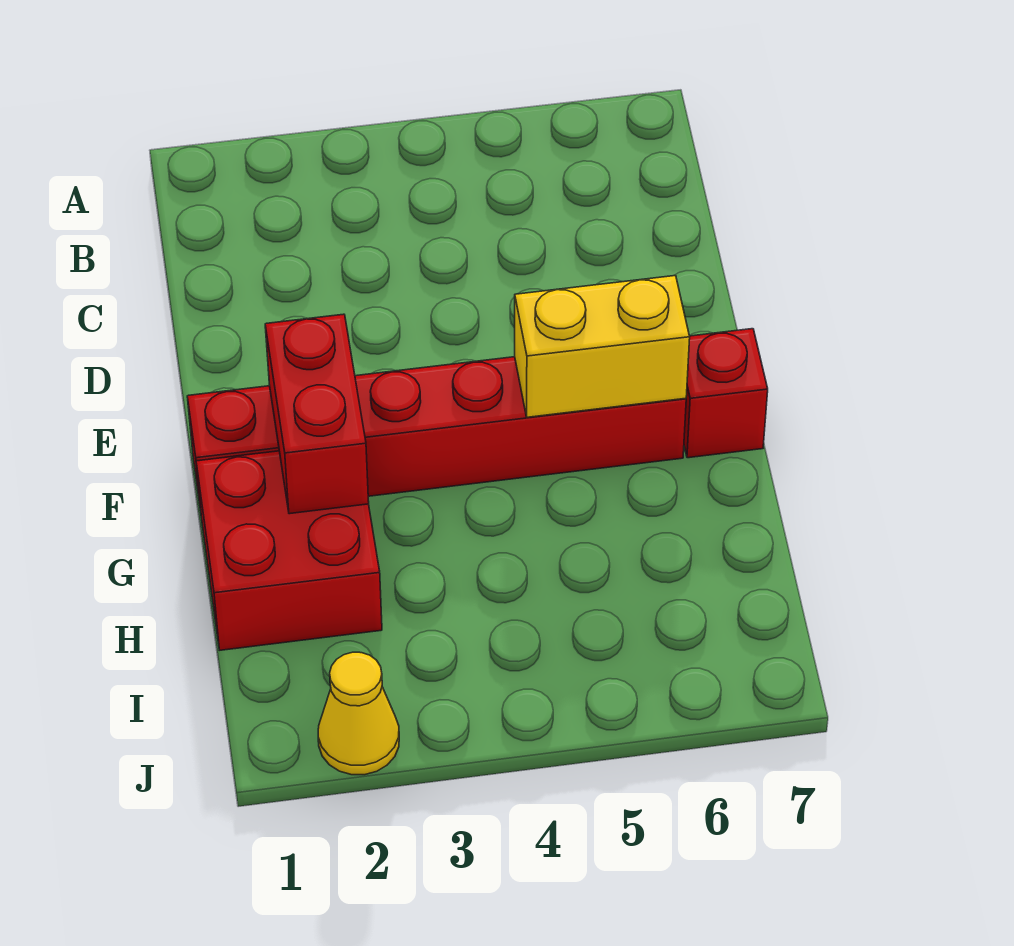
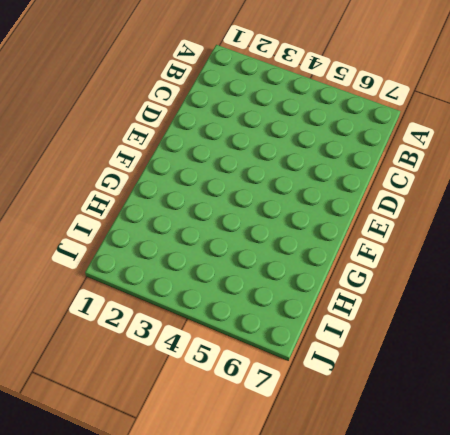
none -> red brick F1:F6 level 1
none -> red brick F7 level 1

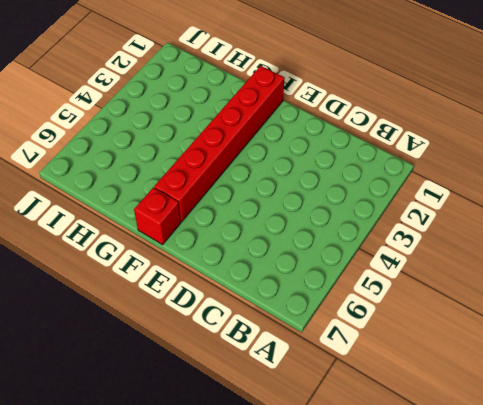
none -> red brick G1:H2 level 1
none -> yellow cone J2 level 1

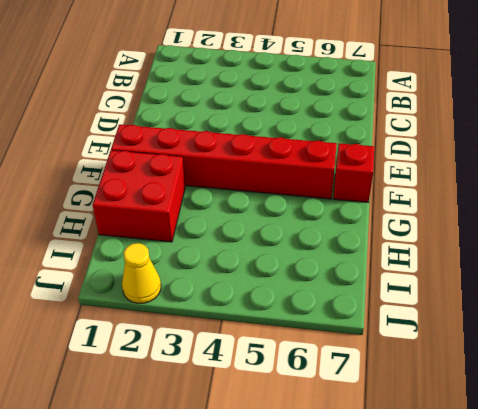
none -> red brick F2:G2 level 2
none -> yellow brick F5:F6 level 2

